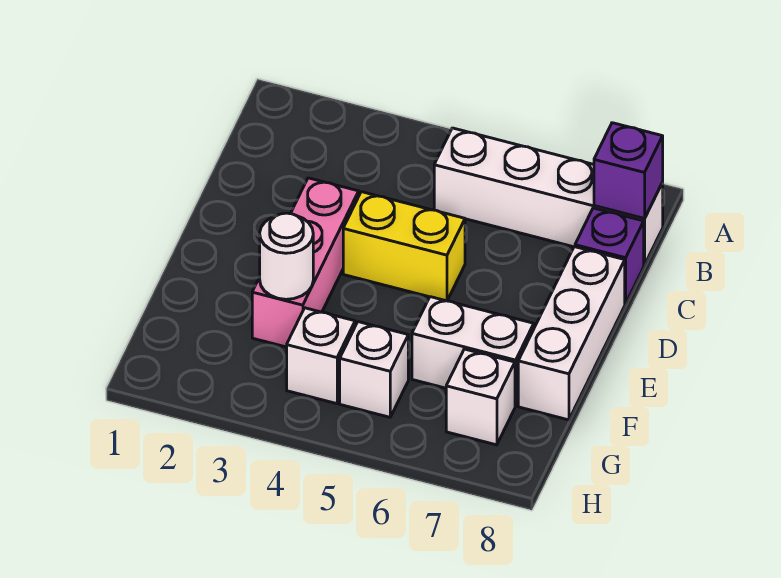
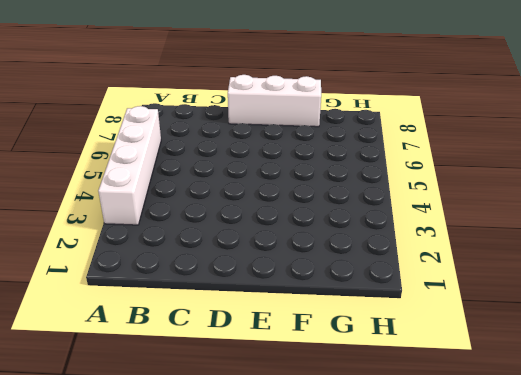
white brick A3:A6 level 1 -> white brick B5:B8 level 1
none -> purple brick C8 level 1
none -> pink brick D3:F3 level 1

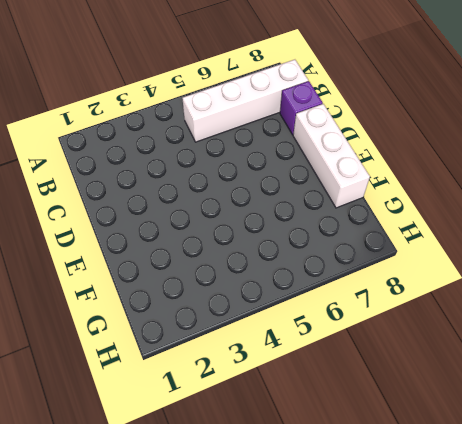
none -> pink brick D3:F3 level 1
none -> yellow brick D4:D5 level 1

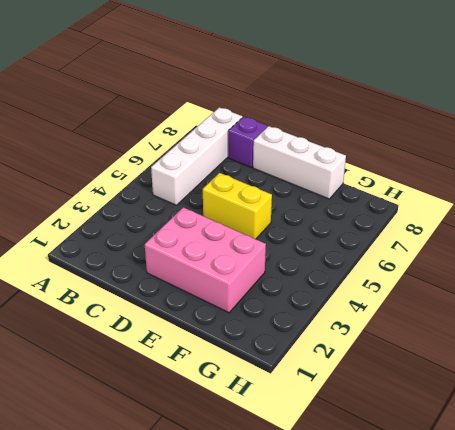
pink brick D2:F3 level 1 -> pink brick D3:F3 level 1
yellow brick D5:E5 level 1 -> yellow brick D4:D5 level 1
none -> white brick F6:F7 level 1
none -> white brick G4 level 1

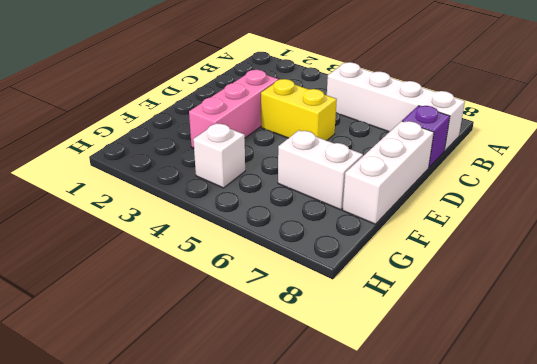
none -> white brick G5 level 1
none -> white brick G7 level 1

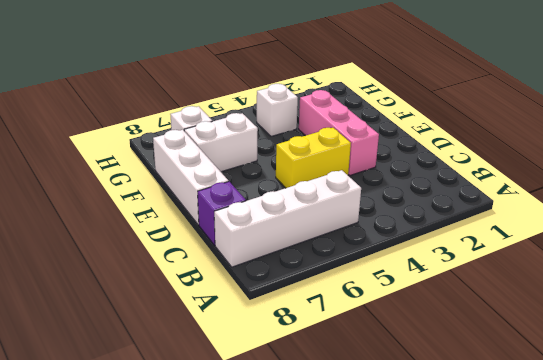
none -> white brick G5 level 1
none -> purple brick B8 level 2

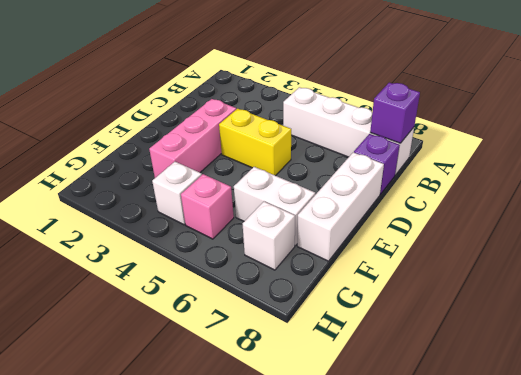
pink brick G5 level 1 -> white brick G5 level 1
none -> white round brick F3 level 2

